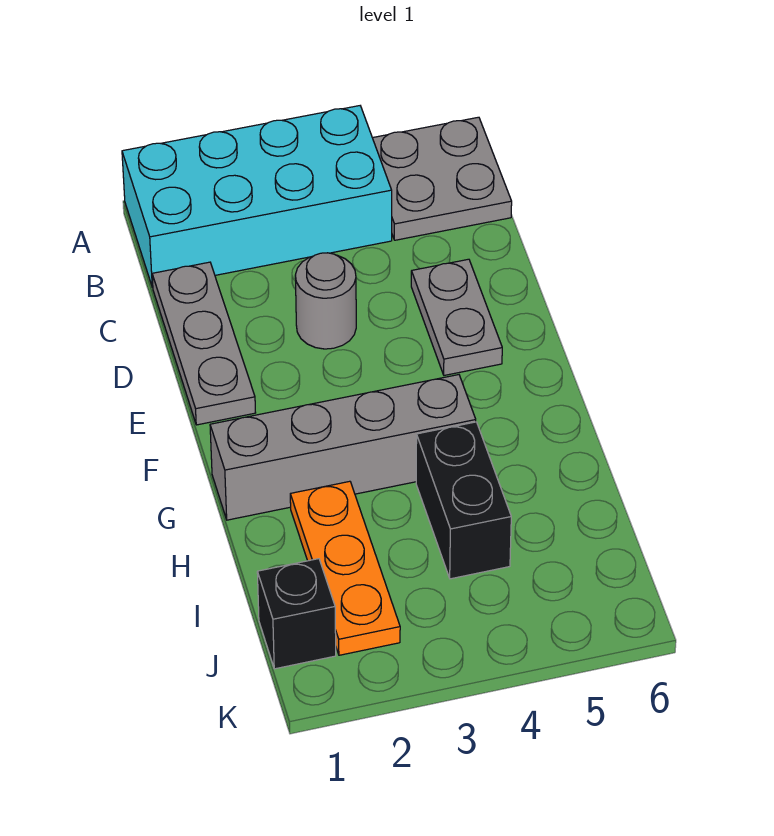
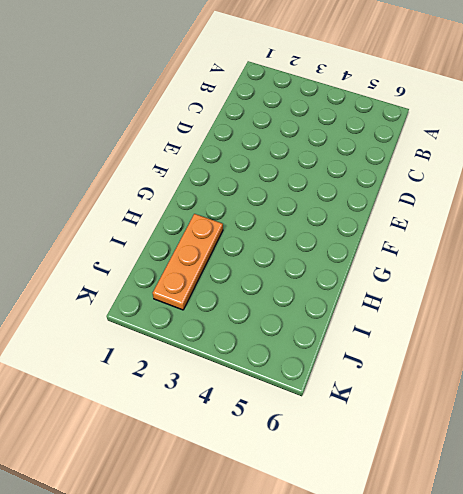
none -> cyan brick A1:B4 level 1
none -> grey plate A5:B6 level 1

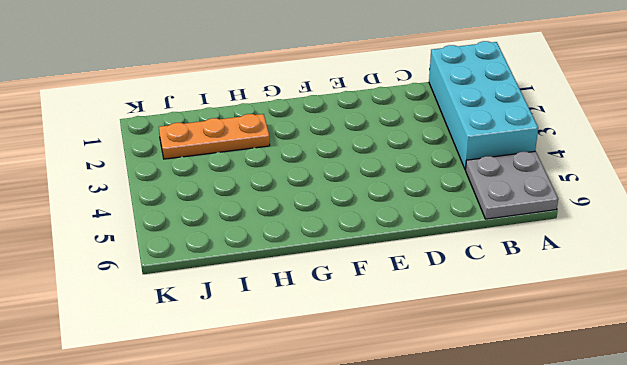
none -> grey plate C1:E1 level 1
none -> grey round brick D3 level 1

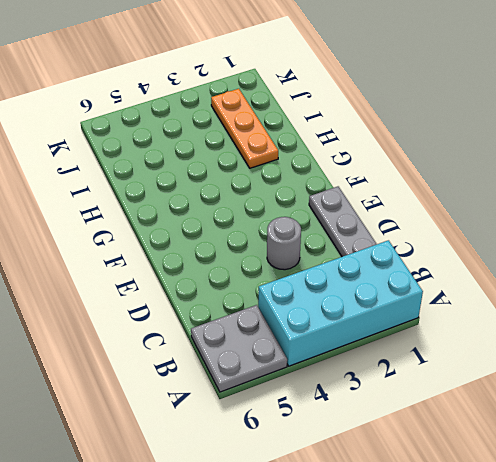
none -> grey plate D5:E5 level 1
none -> grey brick G1:G4 level 1

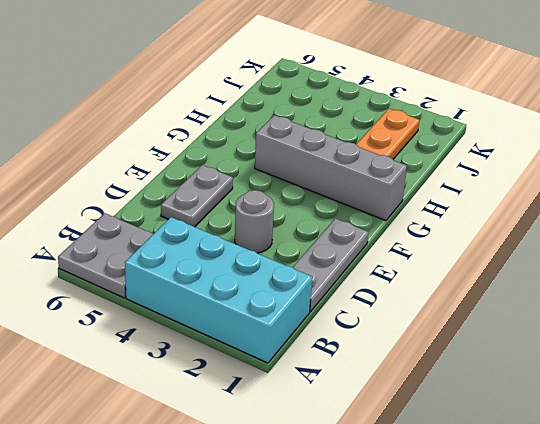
none -> black brick H4:I4 level 1
none -> black brick J1 level 1

